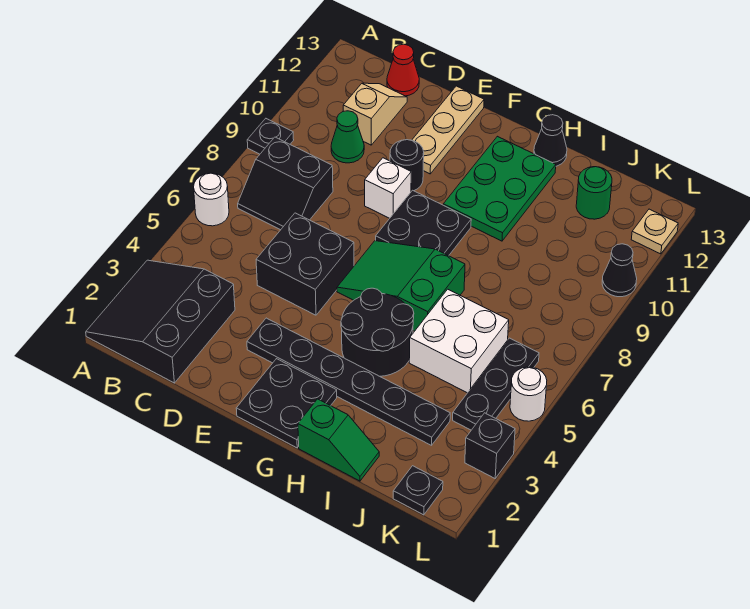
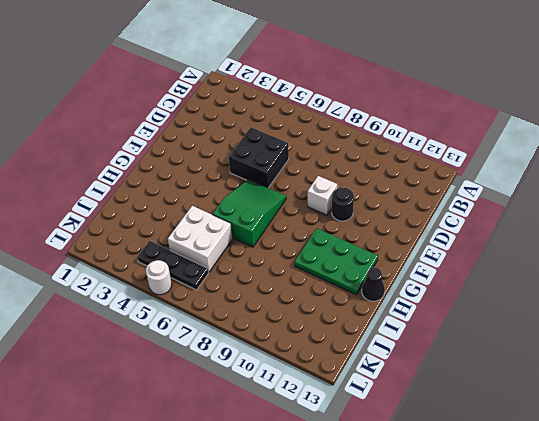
none -> black slope A1:C3 level 1 top C
none -> white round brick A6 level 1
none -> black plate A9 level 1

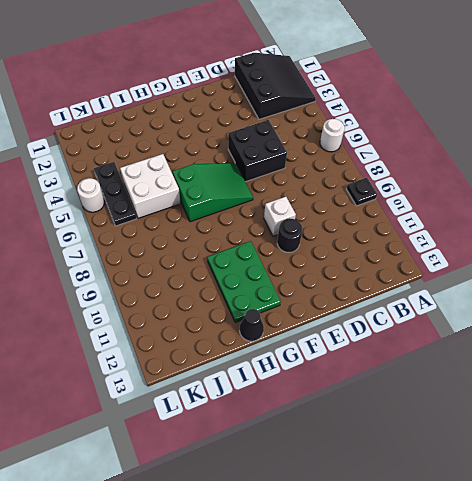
none -> black slope B7:C8 level 1 top 8
none -> green cone C10 level 1
none -> tan slope C11:C12 level 1 top 11

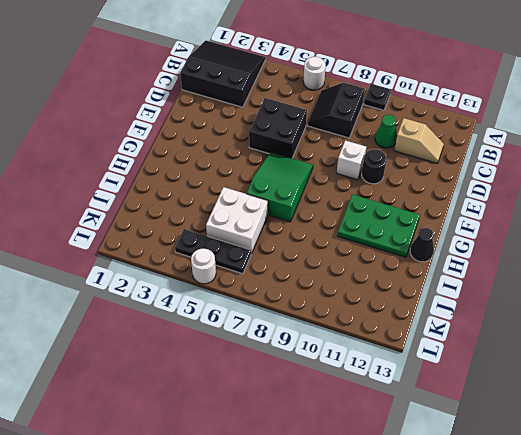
none -> red cone C13 level 1
none -> black plate E3:J3 level 1
none -> tan plate E11:E13 level 1

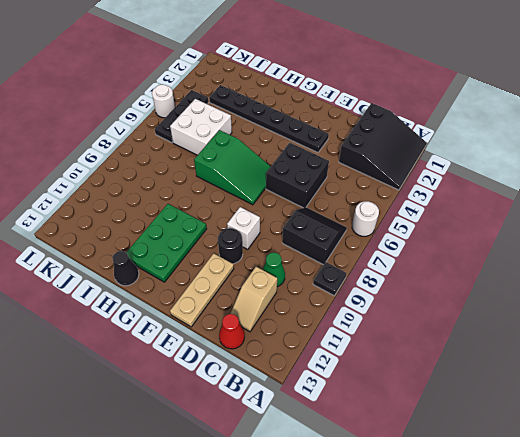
none -> black plate F1:G2 level 1
none -> black plate F8:G9 level 1
none -> black round brick G4:H5 level 1

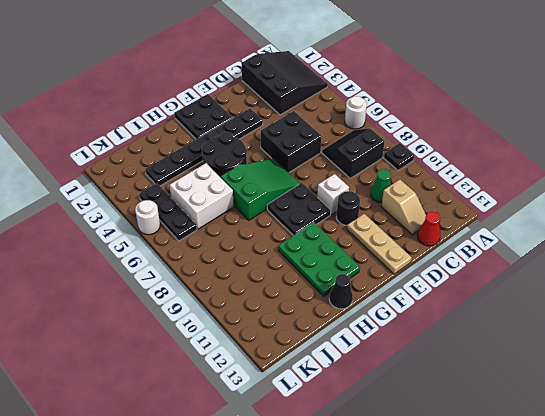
none -> green slope H1:I1 level 1 top H
none -> green round brick J12 level 1
none -> black plate K1 level 1

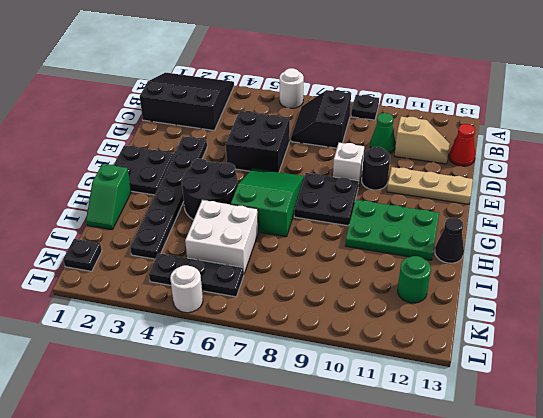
none -> black brick L3 level 1
none -> black cone L10 level 1
none -> tan plate L12 level 1

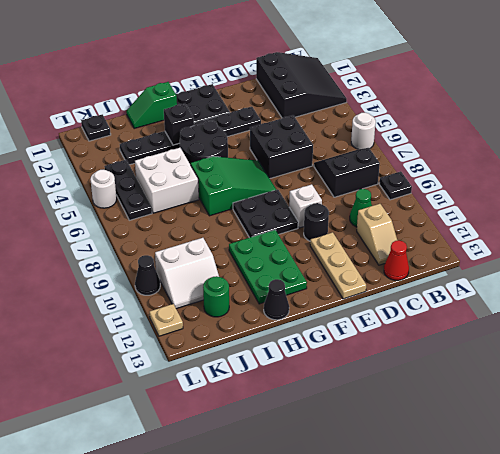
black brick H3 level 2 -> black brick L3 level 1
white slope J10:K11 level 1 top 10 -> none

